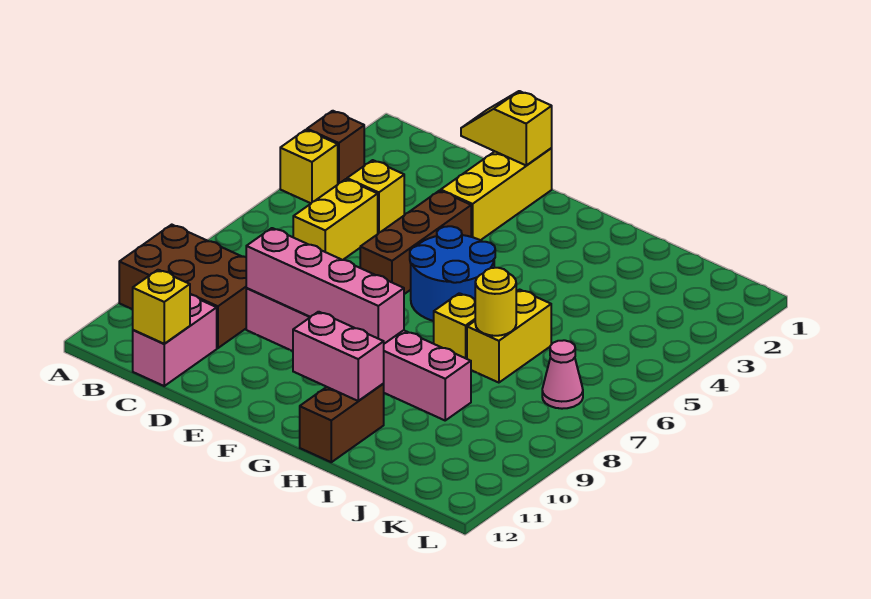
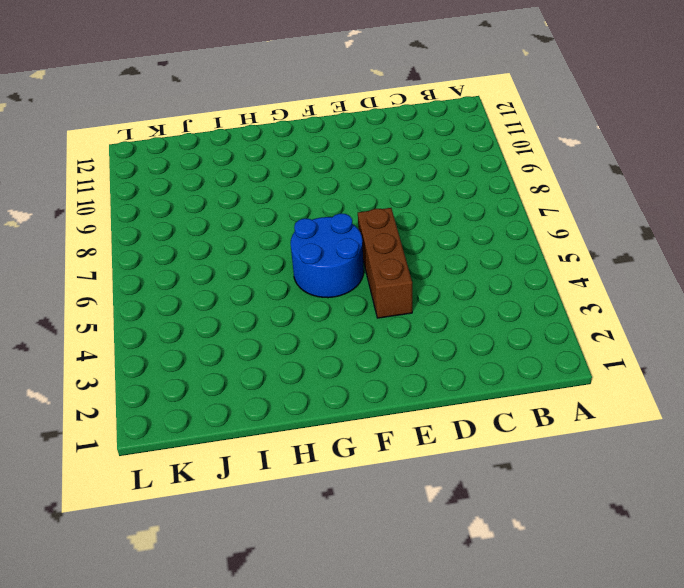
none -> brown brick A3 level 1
none -> yellow brick A4 level 1
none -> brown brick A9:C10 level 1

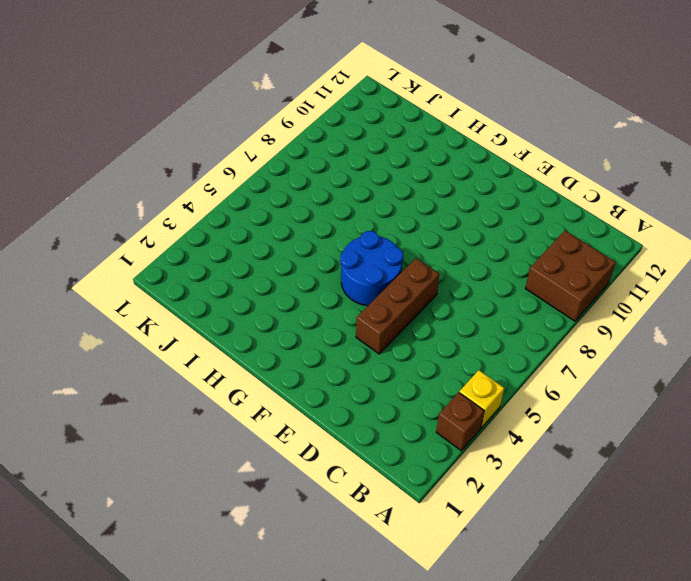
brown brick A9:B10 level 1 -> brown brick A9:C10 level 1
none -> yellow brick C4 level 1
none -> yellow brick C5:C6 level 1
none -> pink brick C11:C12 level 1

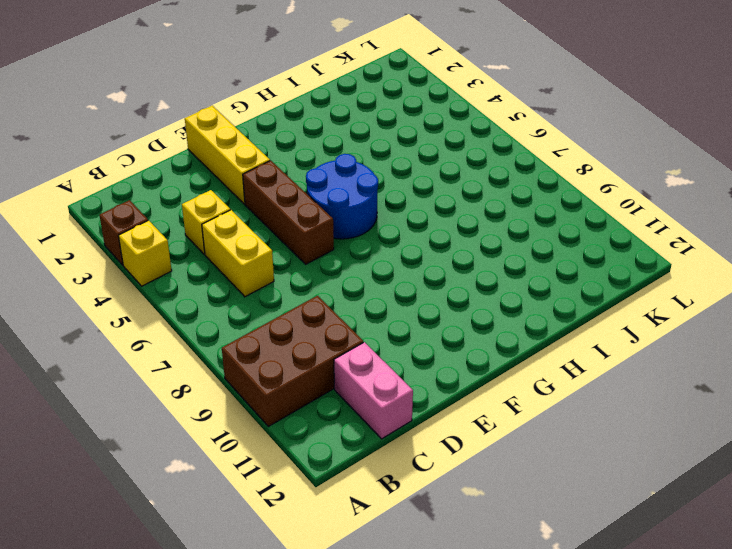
none -> pink brick D9:I9 level 1
none -> yellow brick H7 level 1
none -> brown brick H11:H12 level 1

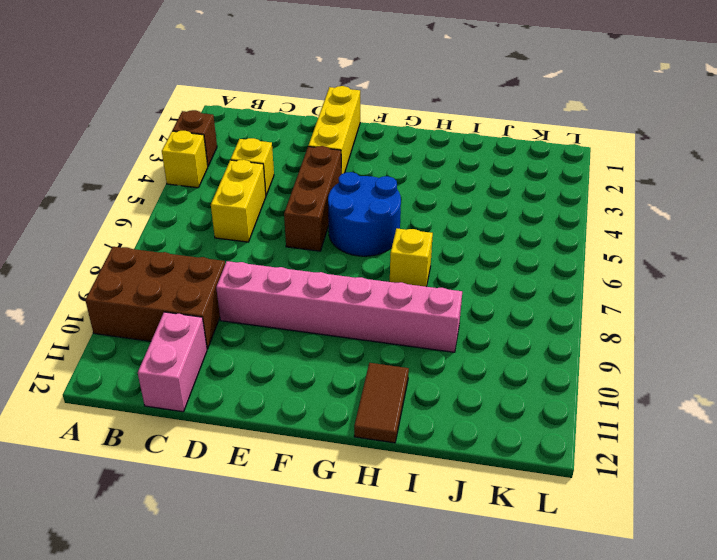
brown tile H11:H12 level 1 -> brown brick H11:H12 level 1
none -> yellow brick I6:I7 level 1
none -> pink cone K7 level 1
none -> yellow brick C12 level 2

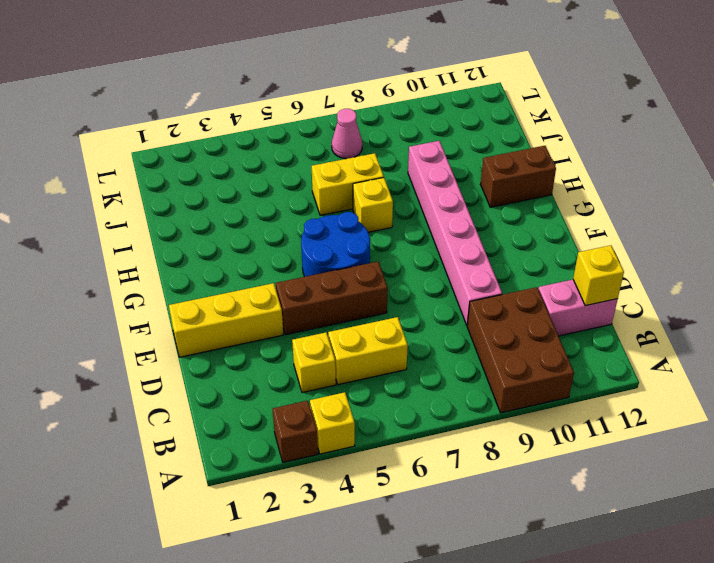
none -> yellow slope D1:E1 level 2 top E
none -> pink brick D9:G9 level 2
none -> pink brick G11:H11 level 2

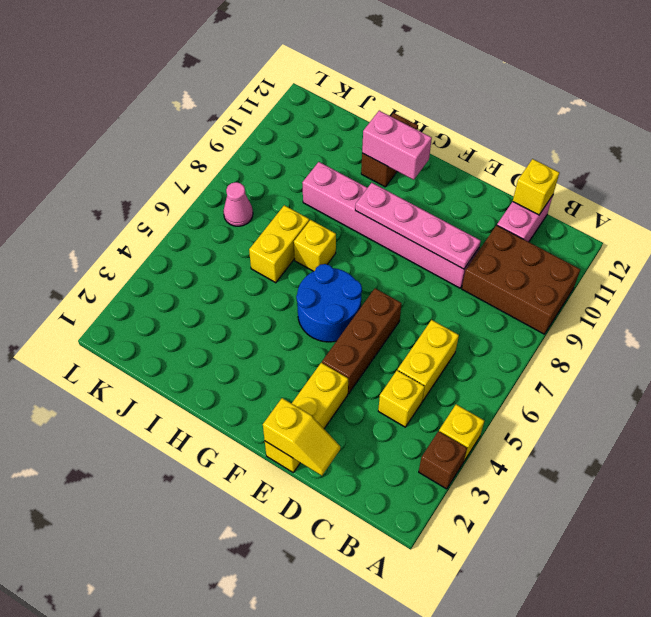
pink plate D9:G9 level 2 -> pink brick D9:G9 level 2
none -> yellow round brick I7 level 2

